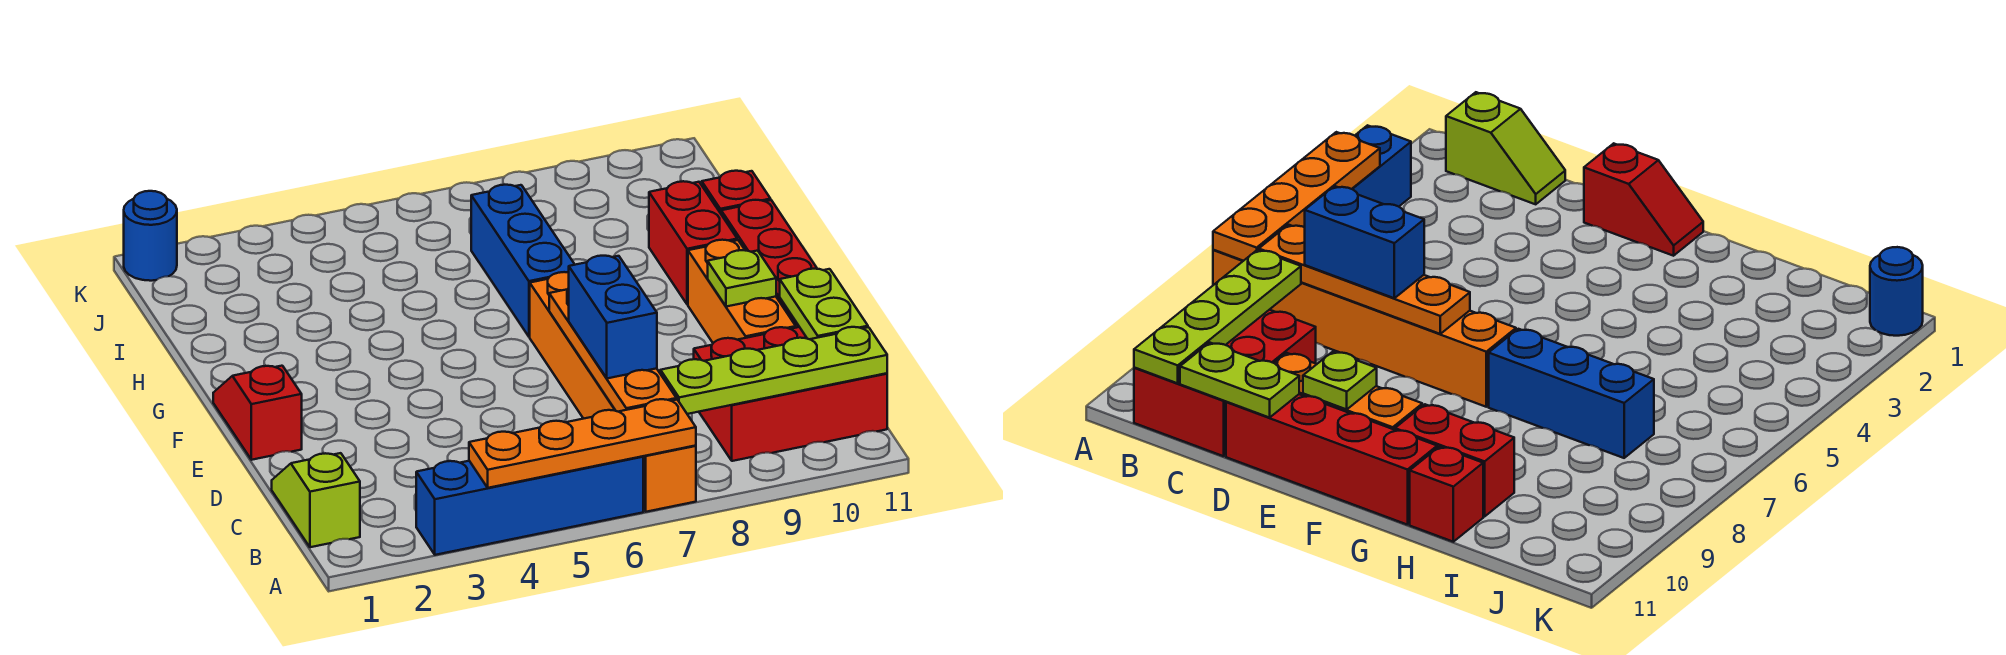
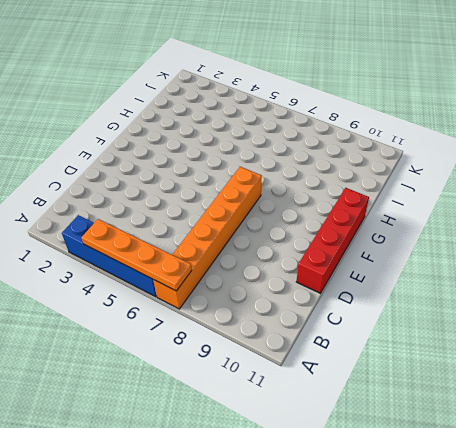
none -> lime slope B1:C1 level 1 top B
none -> red brick B9:C11 level 1
none -> orange brick D10:F10 level 1

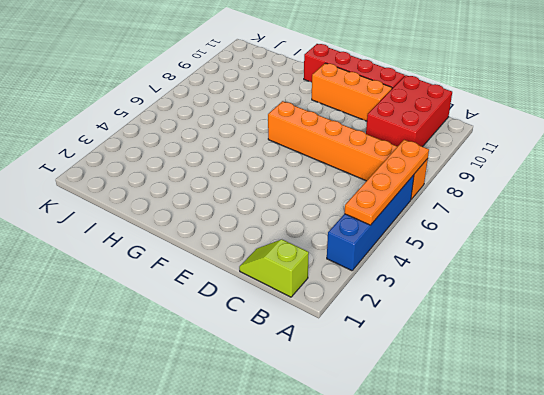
none -> red slope E1:F1 level 1 top E
none -> blue brick G7:I7 level 1
none -> red brick G10:H10 level 1

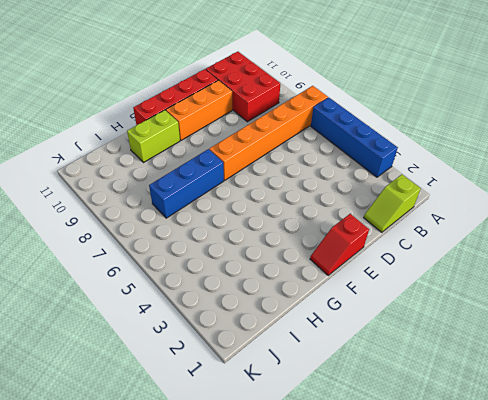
lime brick G10:H10 level 1 -> red brick G10:H10 level 1
none -> red brick H11 level 1
none -> blue round brick K1 level 1
none -> orange plate A4:A7 level 2

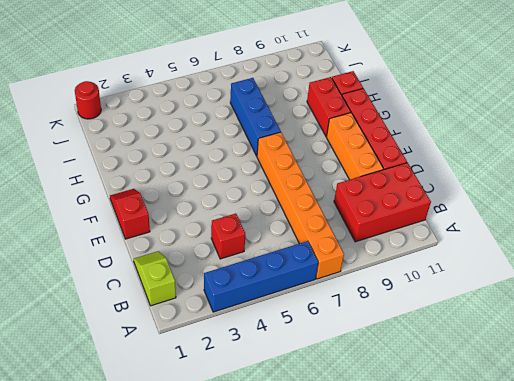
red brick C4 level 1 -> none
red round brick K1 level 1 -> blue round brick K1 level 1
none -> orange plate A4:A7 level 2
none -> orange plate B7:E7 level 2
none -> lime plate B8:B11 level 2

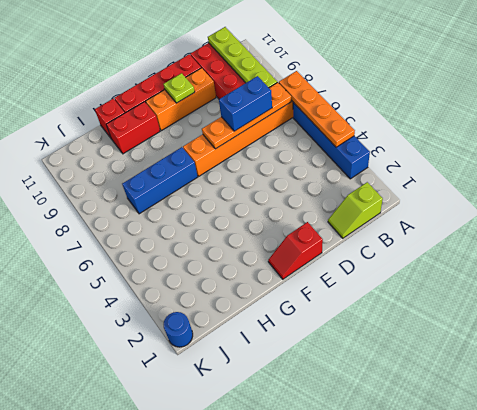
none -> lime plate C11:D11 level 2

